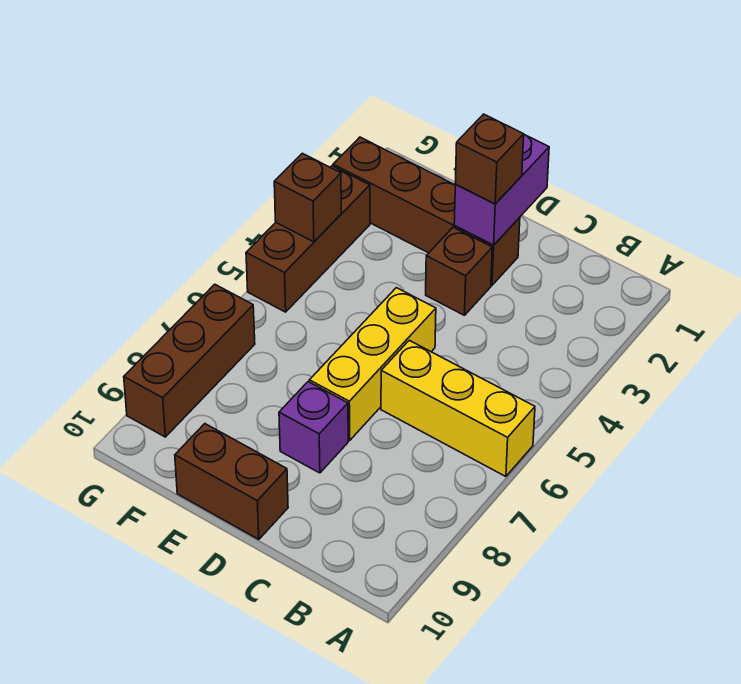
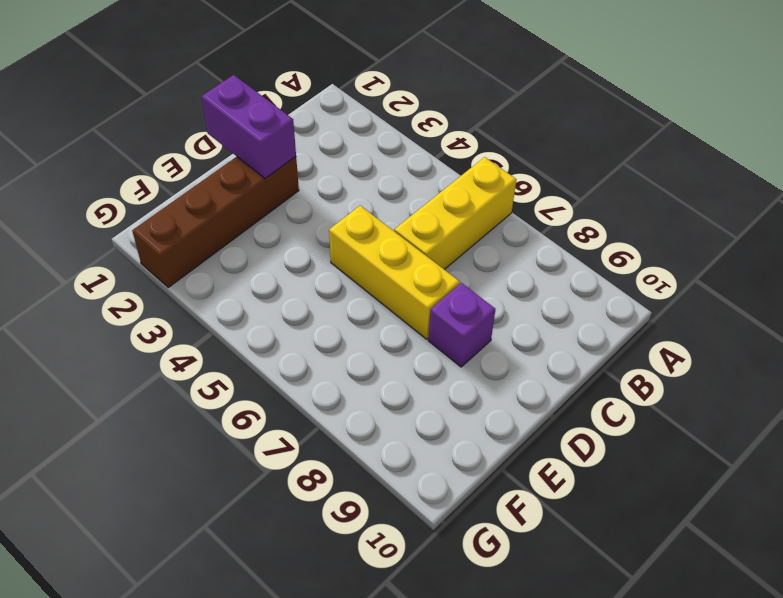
none -> brown brick D3 level 1
none -> brown brick D10:E10 level 1

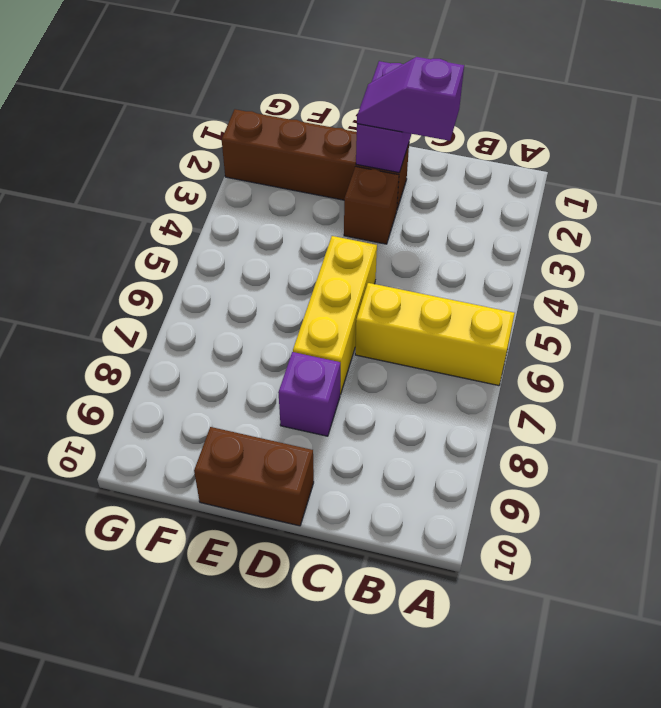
purple slope C2:D2 level 3 top C -> brown brick D2 level 3
none -> brown brick G3:G5 level 1
none -> brown brick G7:G9 level 1

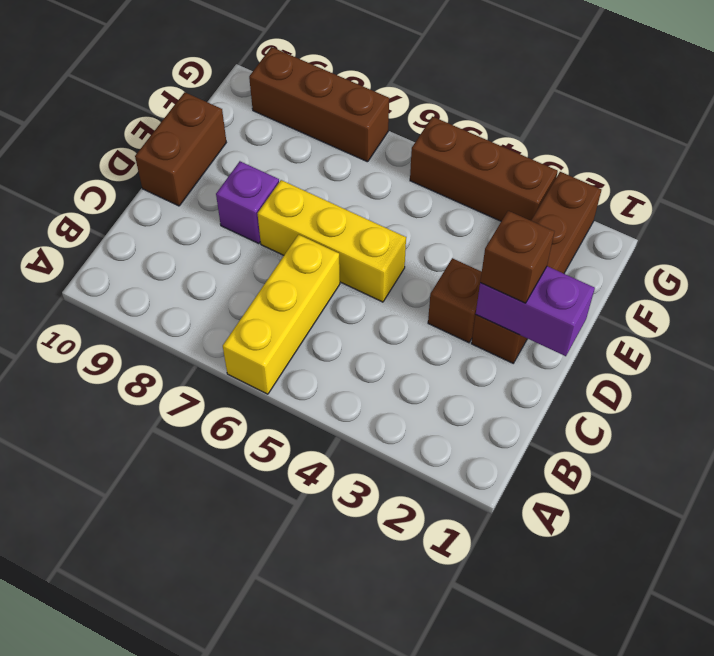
none -> brown brick G4 level 2

